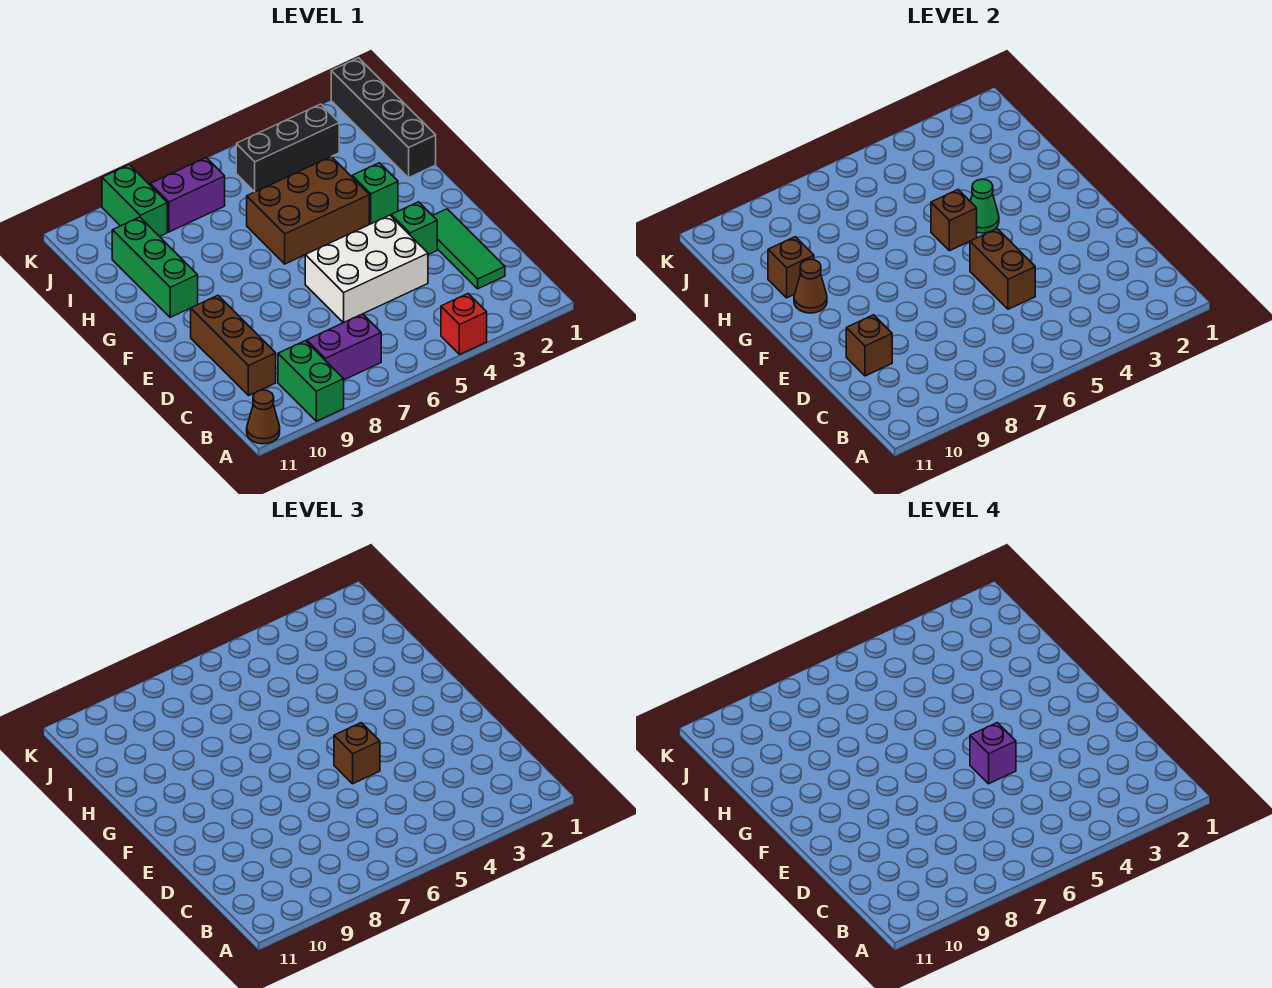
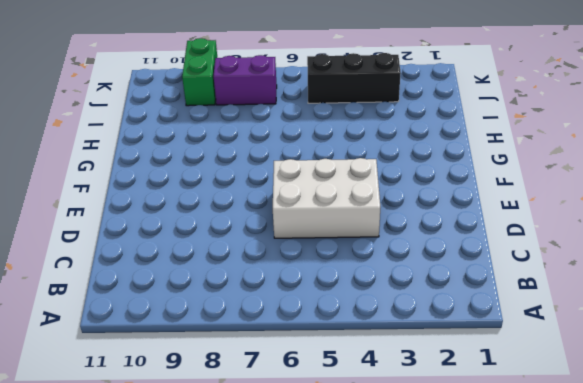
none -> red brick A4 level 1
none -> green brick A9:B9 level 1
none -> brown cone A11 level 1

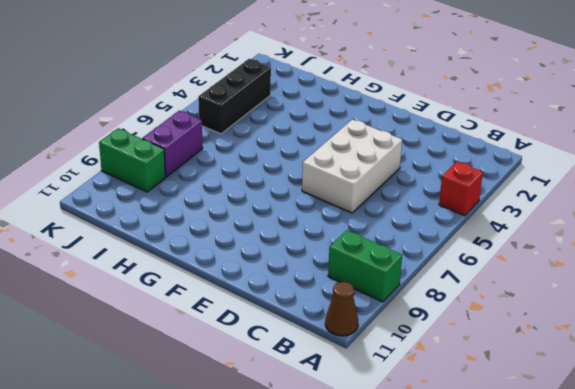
none -> purple brick B7:B8 level 1
none -> green tile C2:E2 level 1
none -> brown brick C10:E10 level 1

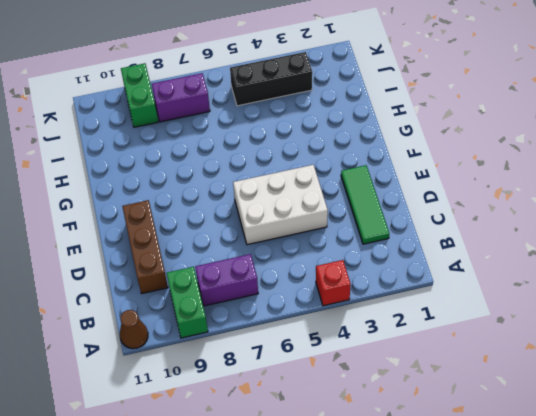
none -> green brick E3 level 1
none -> green brick G3 level 1
none -> brown brick G4:H6 level 1

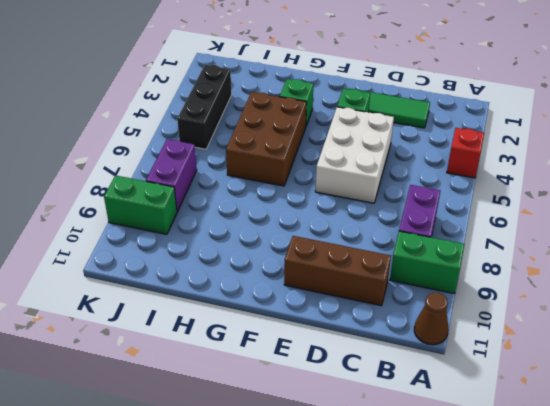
none -> green brick G10:I10 level 1
none -> black brick H1:K1 level 1
none -> brown brick D5:E5 level 2

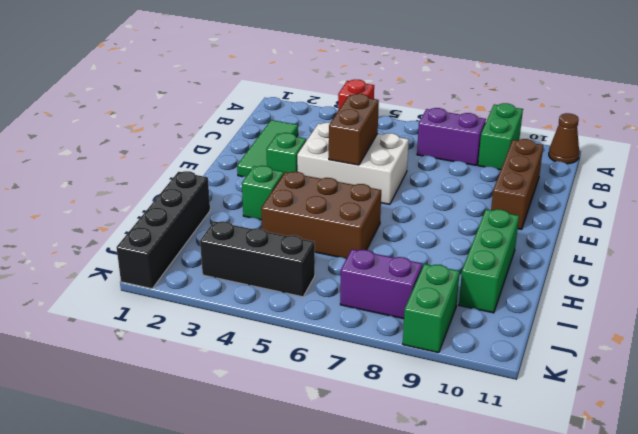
none -> brown brick D10 level 2
none -> green cone G4 level 2
none -> brown brick G5 level 2

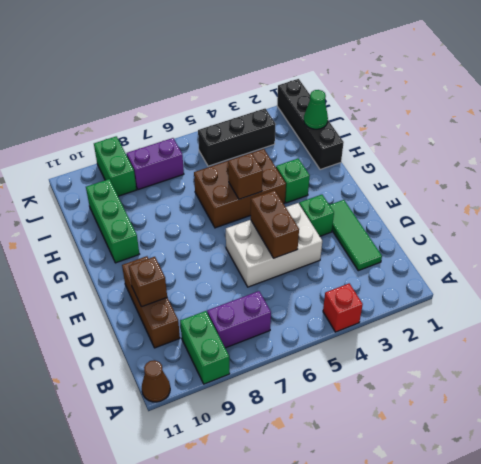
green cone I1 level 2 -> green cone G4 level 2
none -> brown cone G10 level 2
none -> brown brick H10 level 2
none -> brown brick E5 level 3

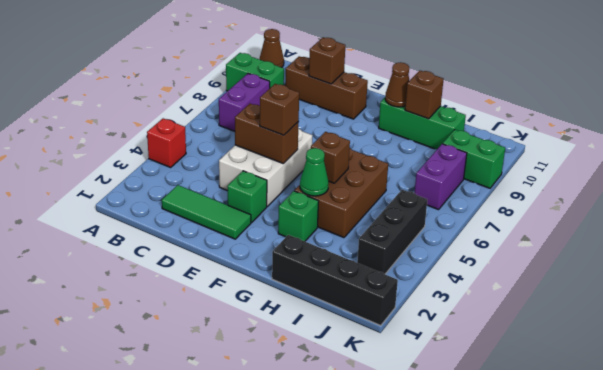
none -> purple brick E5 level 4

